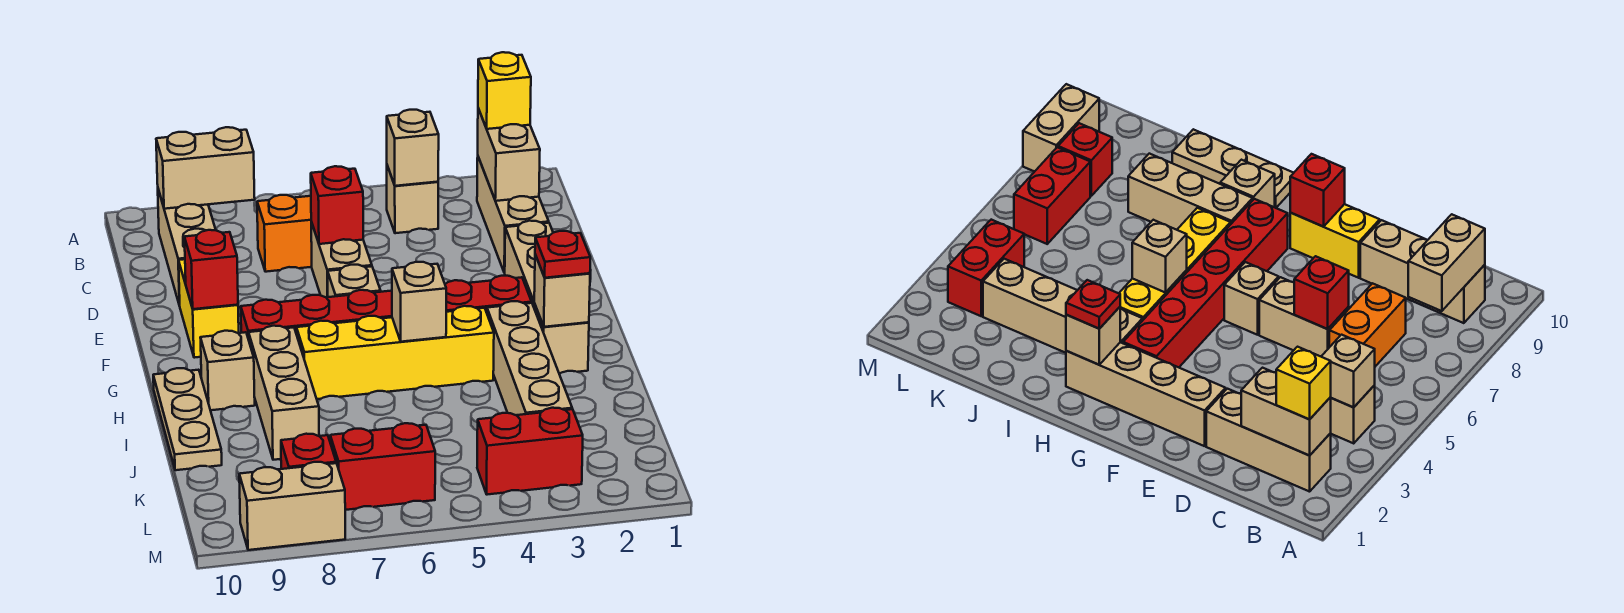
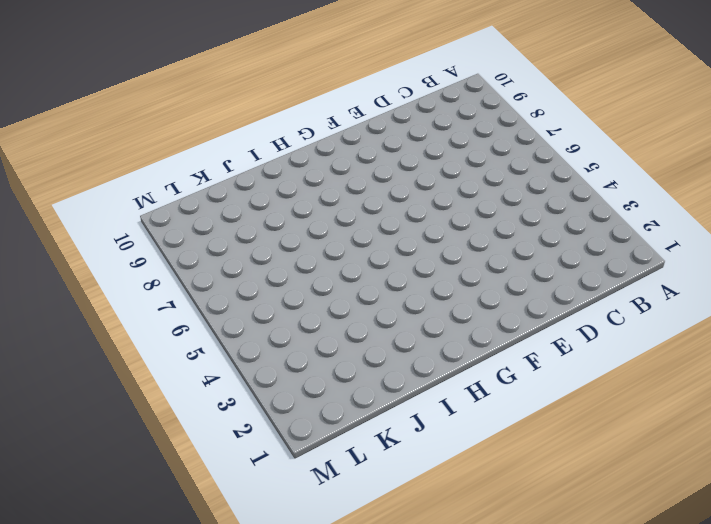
none -> tan brick B2:D2 level 1
none -> tan brick B4 level 1
none -> tan brick B9:D9 level 1

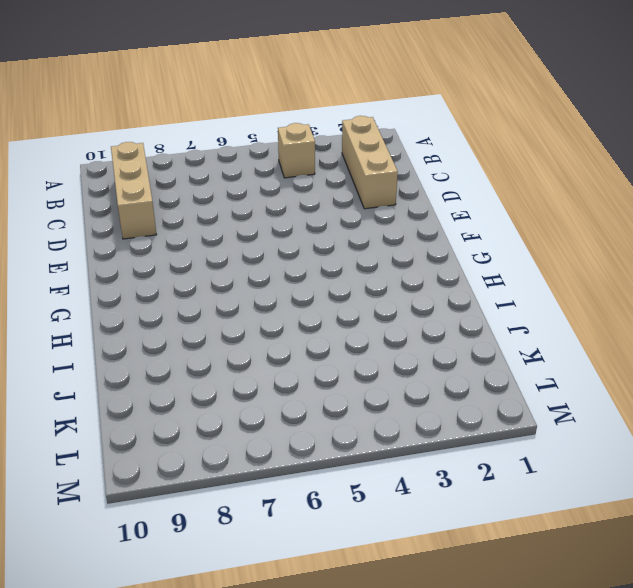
none -> orange brick C6:C7 level 1
none -> tan brick D6:E6 level 1
none -> tan brick E2:H2 level 1

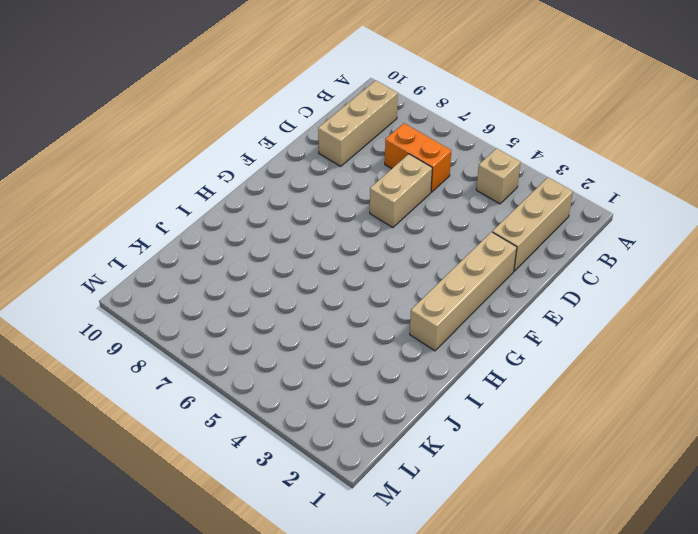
none -> yellow brick E9:F9 level 1
none -> tan brick F6 level 1
none -> red brick G3:G8 level 1

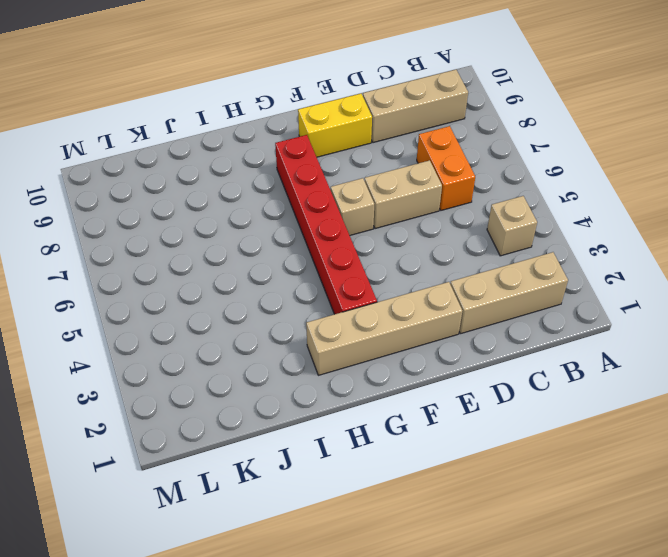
none -> tan brick H3:K3 level 1
none -> yellow brick H4:H7 level 1
none -> tan brick H8:J8 level 1

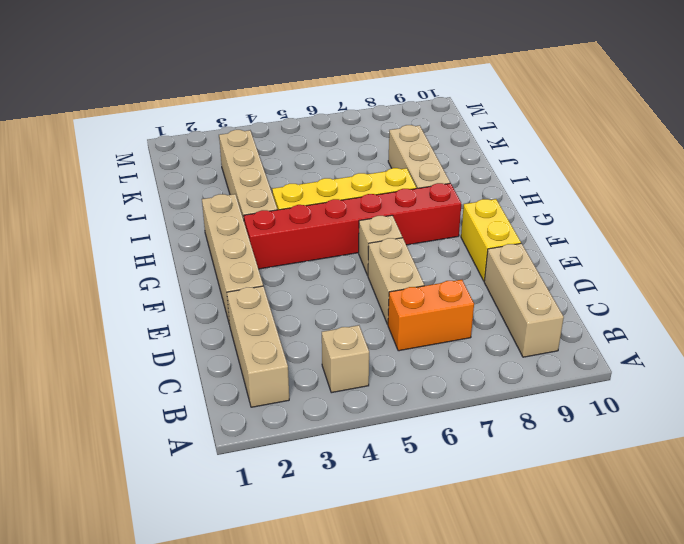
none -> tan brick H9 level 1
none -> tan plate H10:J10 level 1
none -> red brick L3:L4 level 1

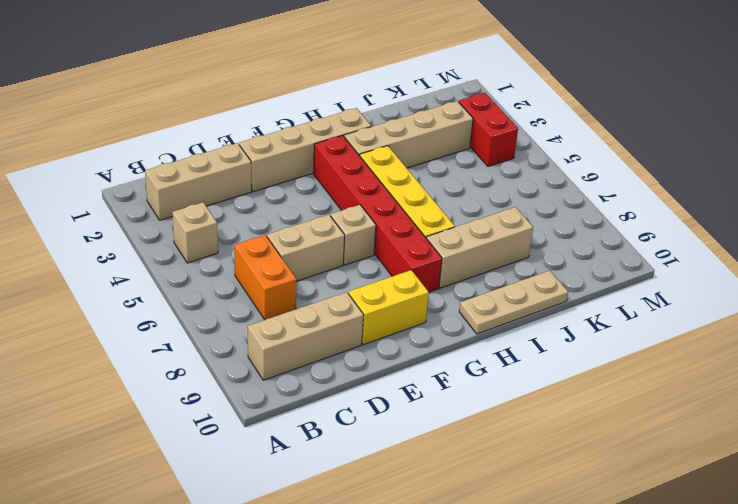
none -> tan brick H9 level 1
none -> red brick L6:L7 level 1
none -> red brick L8 level 1

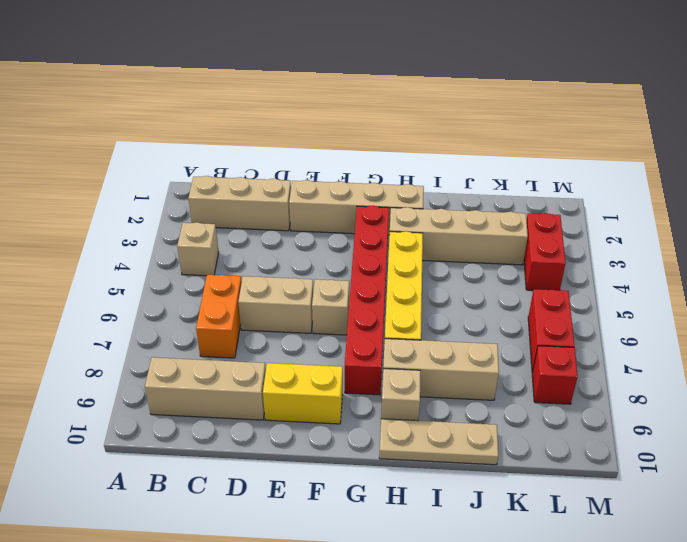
none -> tan brick M8:M9 level 1
none -> tan brick B2:C2 level 2
none -> tan brick B4 level 2

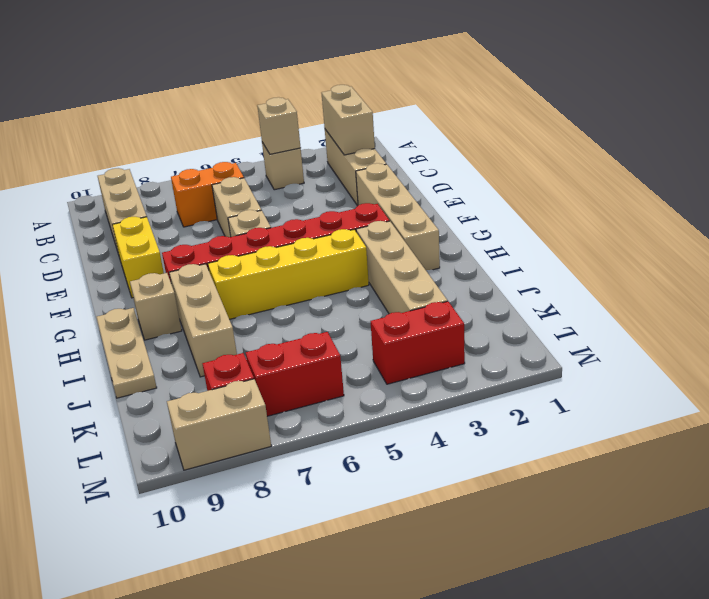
none -> tan brick B8:B9 level 2
none -> red brick D6 level 2
none -> red brick F9 level 2

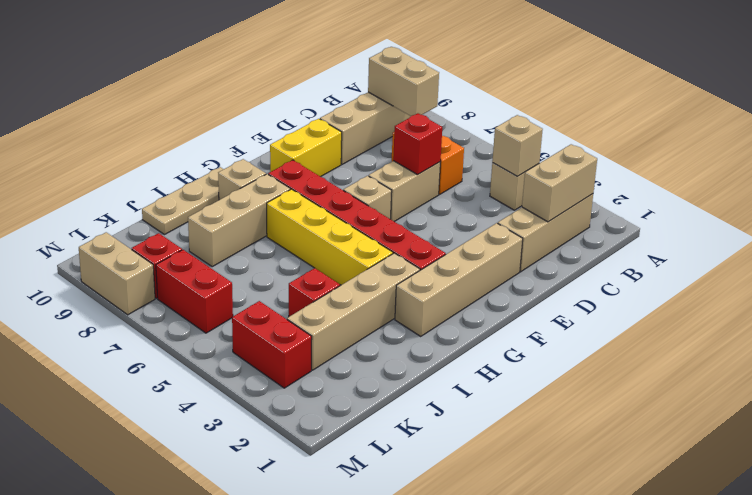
red brick J4 level 1 -> red brick F9 level 2
none -> tan brick H2 level 2
none -> tan brick H5 level 2
none -> yellow brick B2 level 3

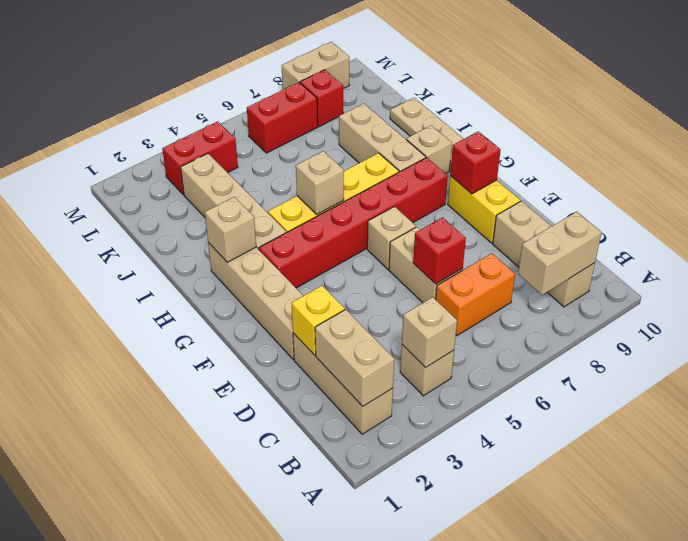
yellow brick D2 level 2 -> yellow brick B2 level 3
none -> red plate H2 level 3

